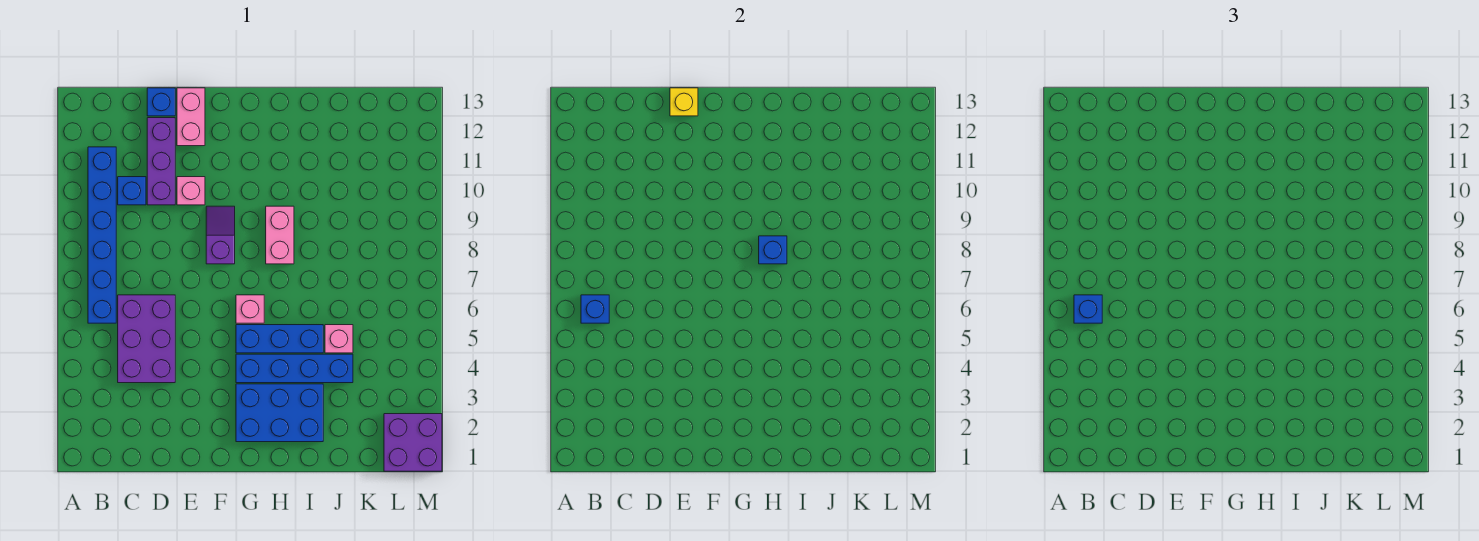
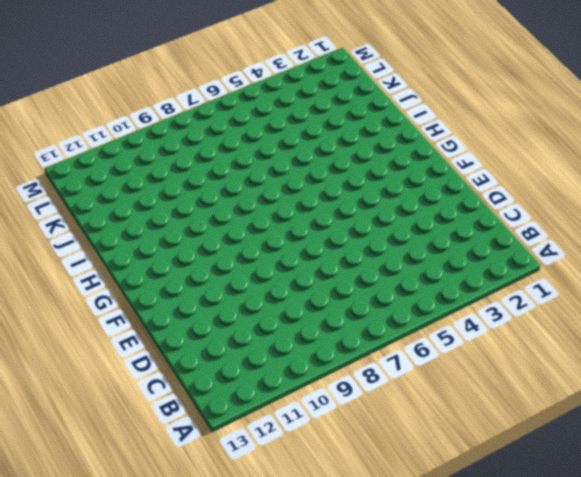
none -> blue brick B6:B11 level 1
none -> purple brick C4:D6 level 1
none -> blue brick C10 level 1

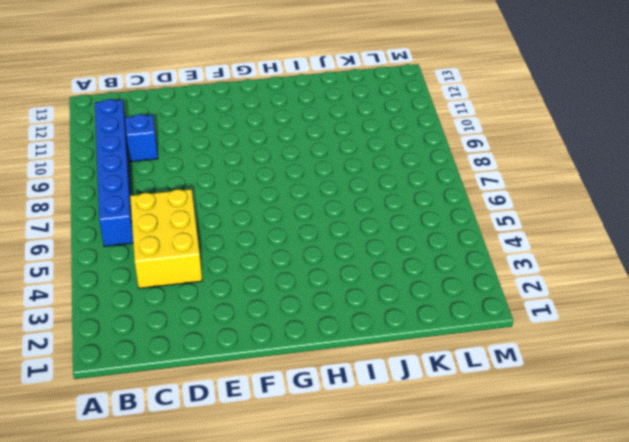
yellow brick C4:D6 level 1 -> purple brick C4:D6 level 1
none -> purple brick D10:D12 level 1
none -> blue brick D13 level 1
none -> pink brick E10 level 1

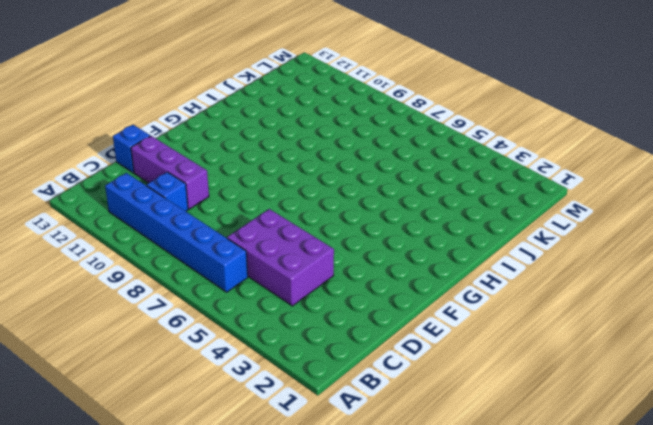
none -> pink brick E10 level 1
none -> pink brick E12:E13 level 1
none -> purple slope F8:F9 level 1 top 8

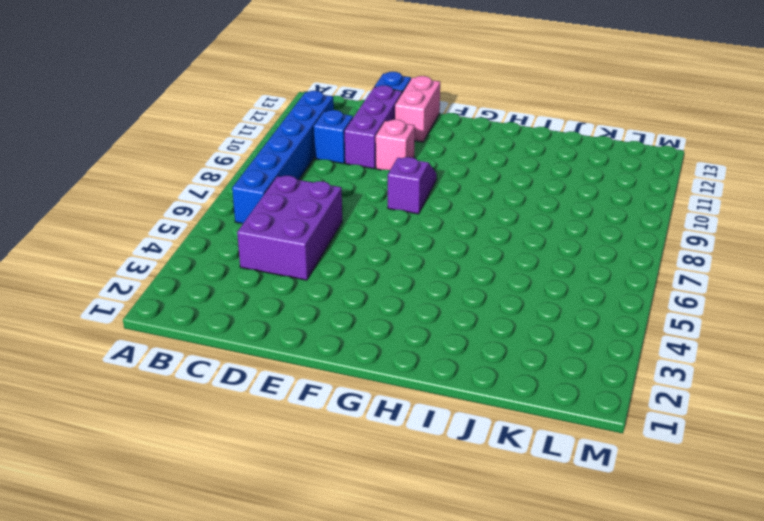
none -> blue brick G2:I3 level 1
none -> blue brick G4:J4 level 1
none -> blue brick G5:I5 level 1

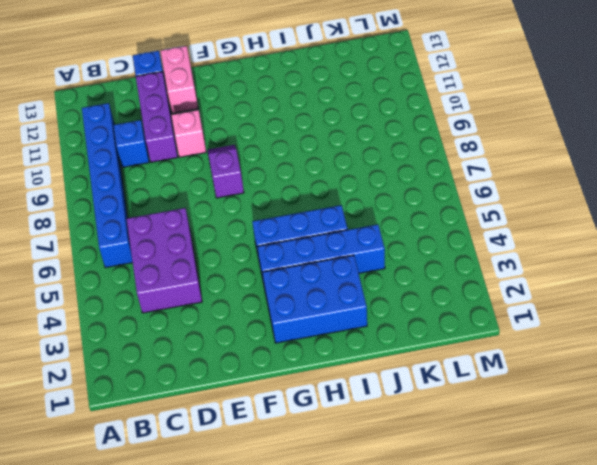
none -> pink brick G6 level 1
none -> pink brick H8:H9 level 1
none -> pink brick J5 level 1

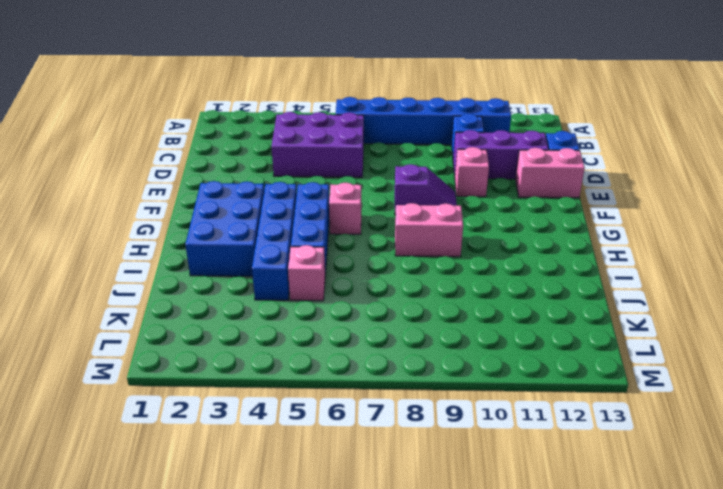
none -> purple brick L1:M2 level 1
none -> blue brick B6 level 2
none -> yellow brick E13 level 2

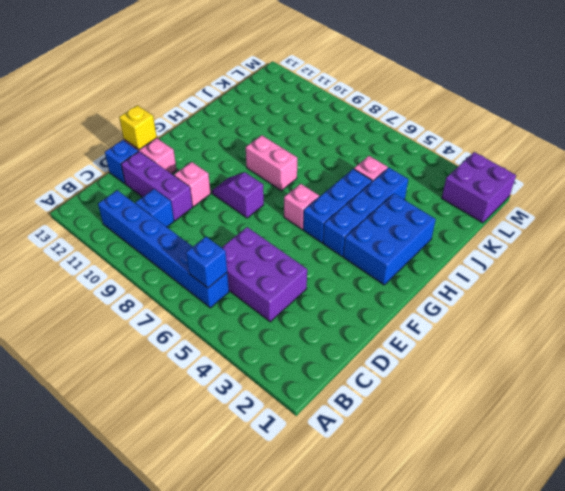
none -> blue brick H8 level 2
none -> blue brick B6 level 3

